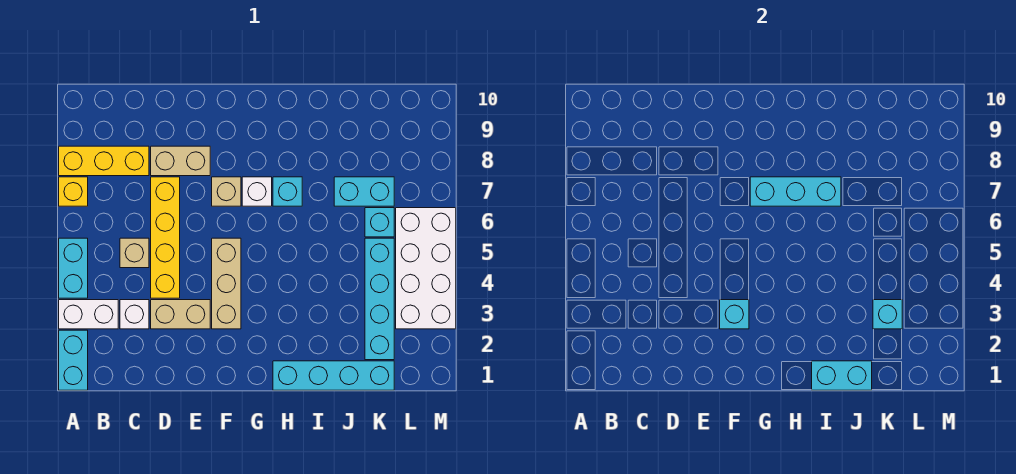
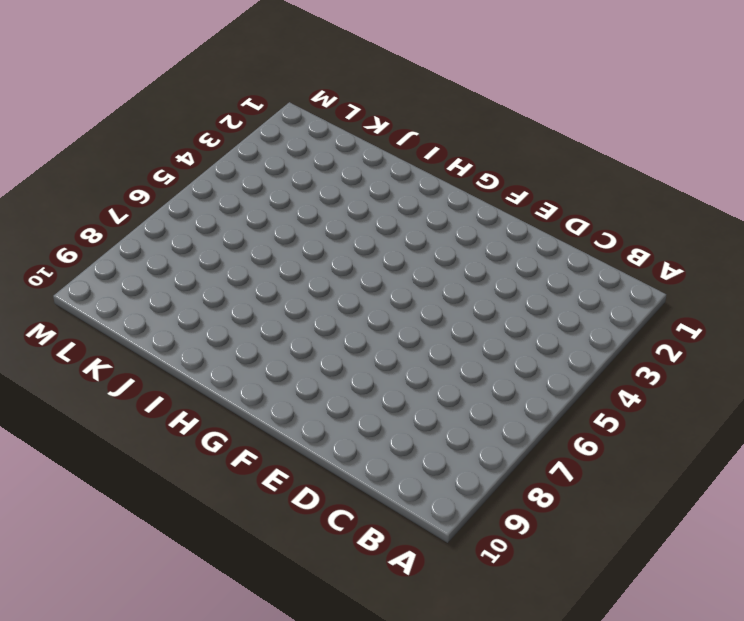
none -> cyan brick A1:A2 level 1
none -> white brick A3:B3 level 1
none -> cyan brick A4:A5 level 1

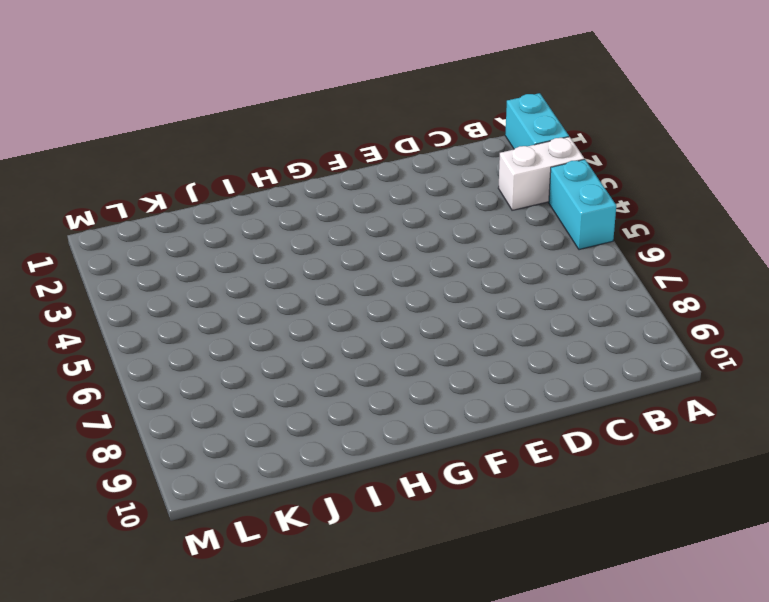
none -> yellow brick A7 level 1
none -> yellow brick A8:C8 level 1
none -> white brick C3 level 1

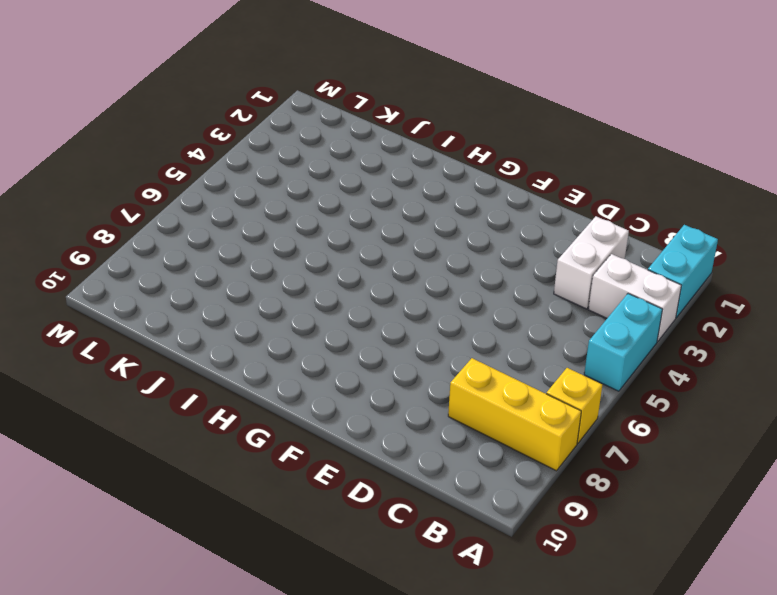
white brick C2:C3 level 1 -> white brick C3 level 1
none -> tan brick C5 level 1
none -> tan brick D3:E3 level 1
none -> yellow brick D4:D7 level 1

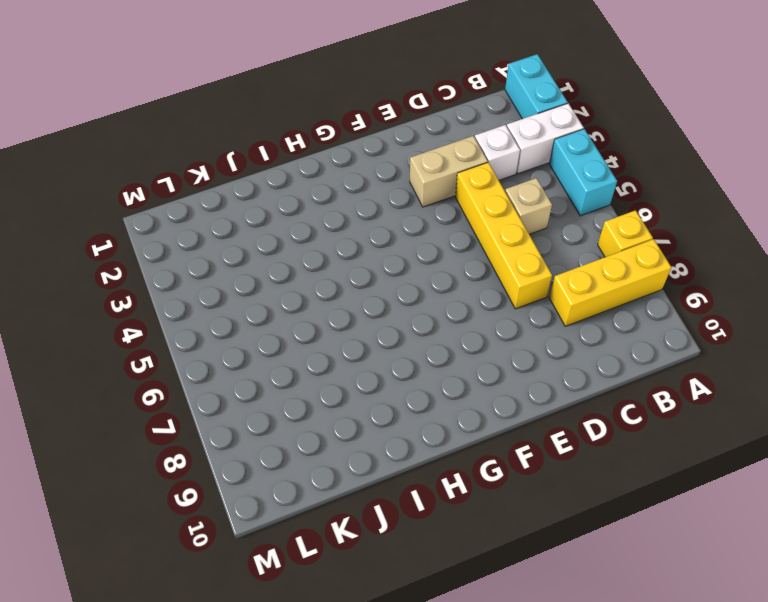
none -> tan brick D8:E8 level 1
none -> tan brick F3:F5 level 1
none -> tan brick F7 level 1

